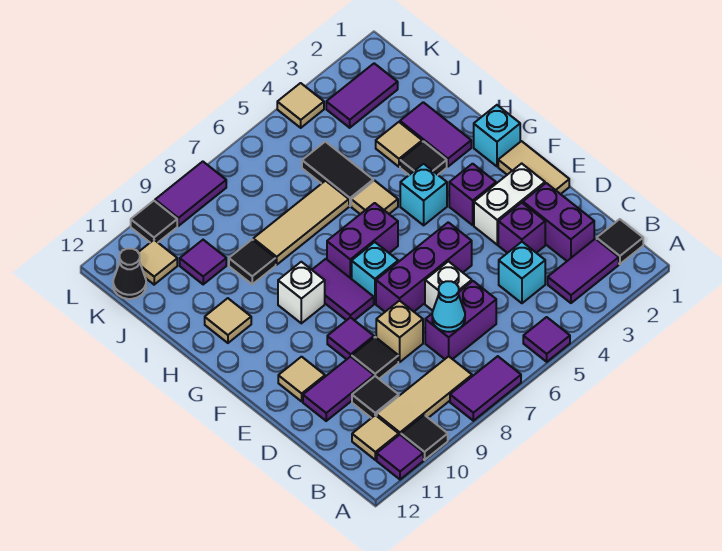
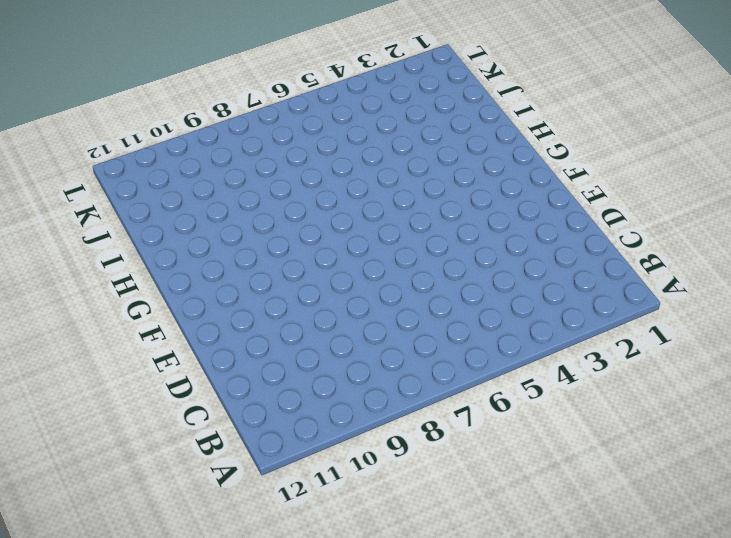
none -> purple tile A5 level 1
none -> purple tile A7:A8 level 1
none -> black tile A10 level 1
none -> purple tile A11 level 1

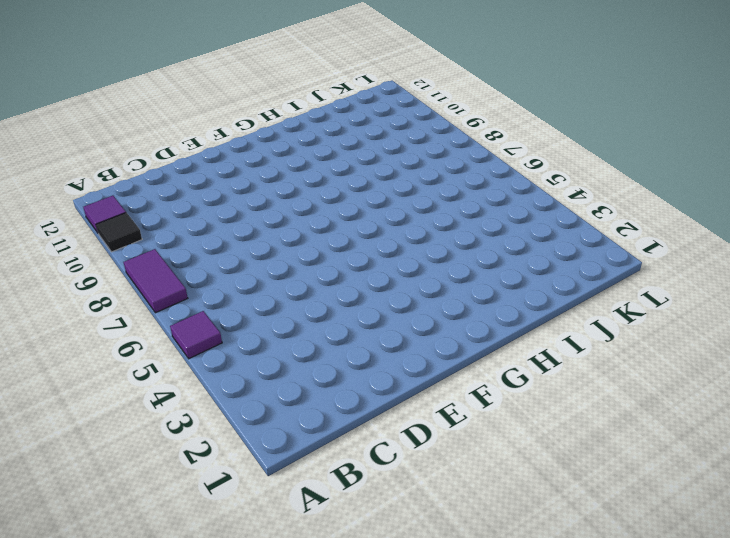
none -> black tile B1 level 1
none -> purple tile B2:B3 level 1
none -> tan tile B8:B10 level 1
none -> tan tile B11 level 1

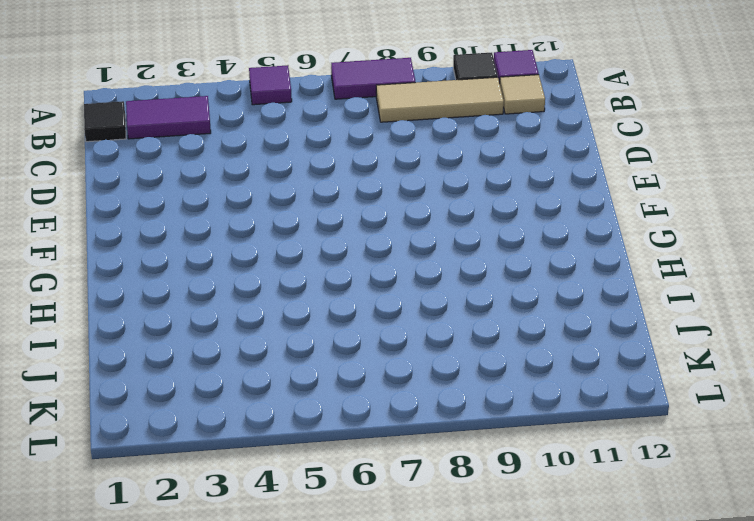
none -> purple brick C2:D2 level 1
none -> cyan brick C4 level 1
none -> purple brick C6:C7 level 1
none -> black tile C10 level 1

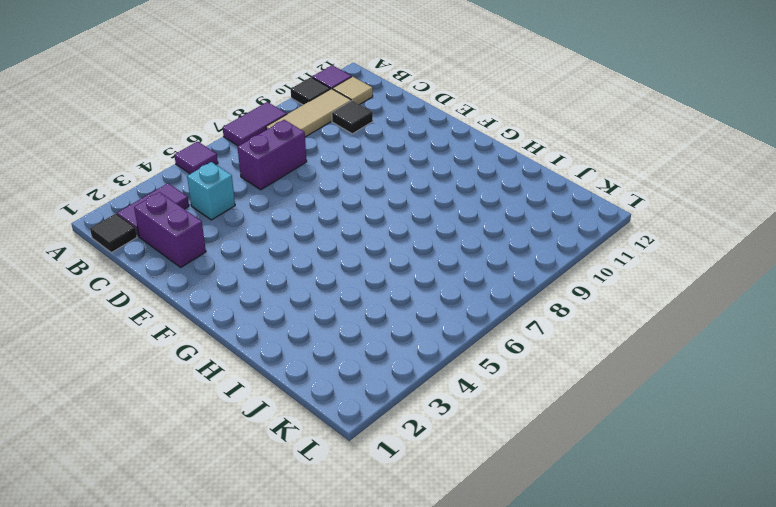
none -> purple brick D3 level 1
none -> white brick D6 level 1
none -> tan brick D8 level 1
none -> black tile D9 level 1

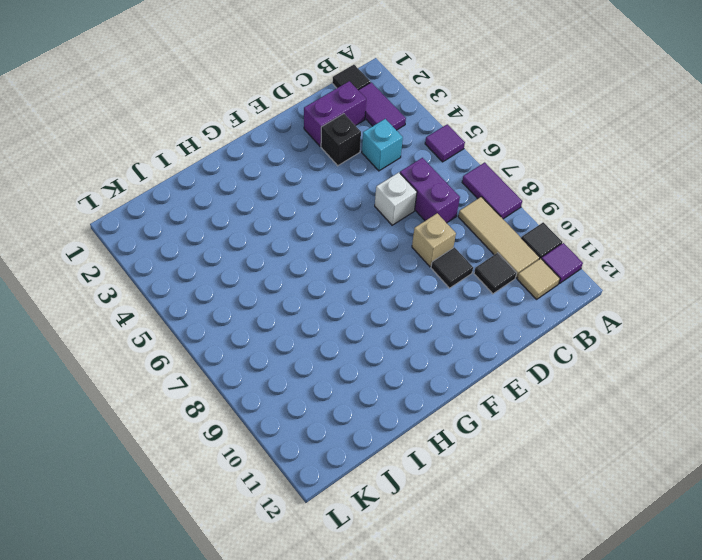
black brick D3 level 1 -> purple brick D3 level 1
none -> purple tile D10:D11 level 1
none -> tan tile E1:F1 level 1
none -> white brick E2:E3 level 1
none -> purple brick E5:E7 level 1

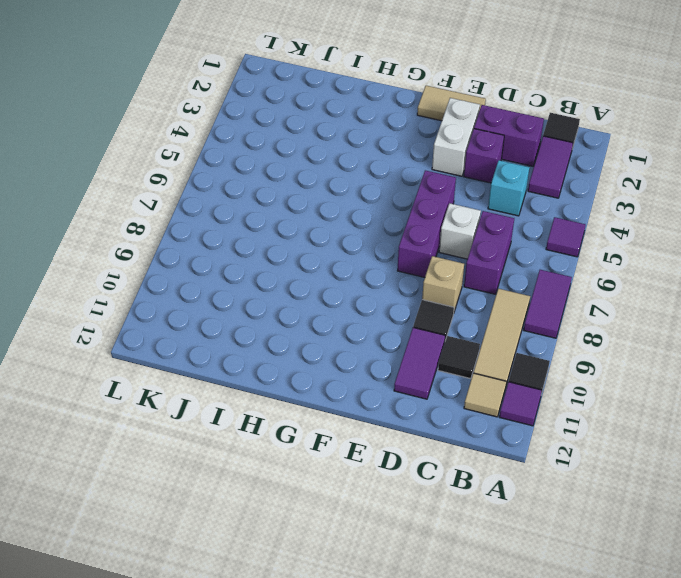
none -> purple tile E9 level 1
none -> tan tile E11 level 1
none -> purple brick F3 level 1
none -> cyan brick F7 level 1

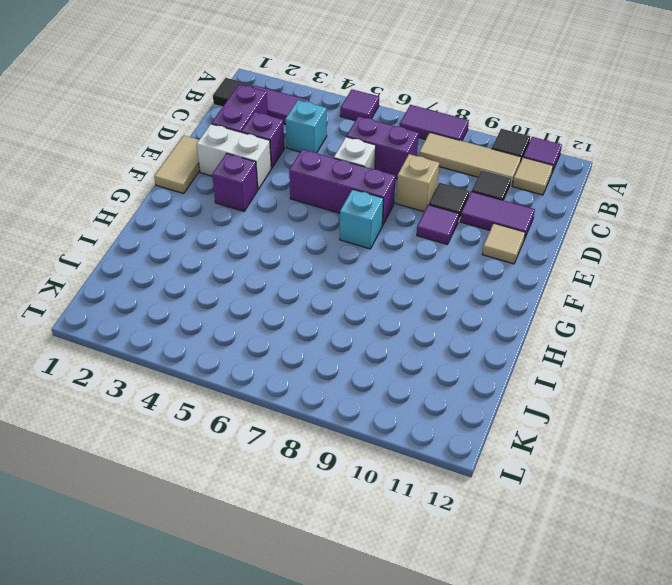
none -> purple tile F8:G8 level 1
none -> cyan brick G1 level 1
none -> cyan brick G4 level 1
none -> purple brick G6:G7 level 1

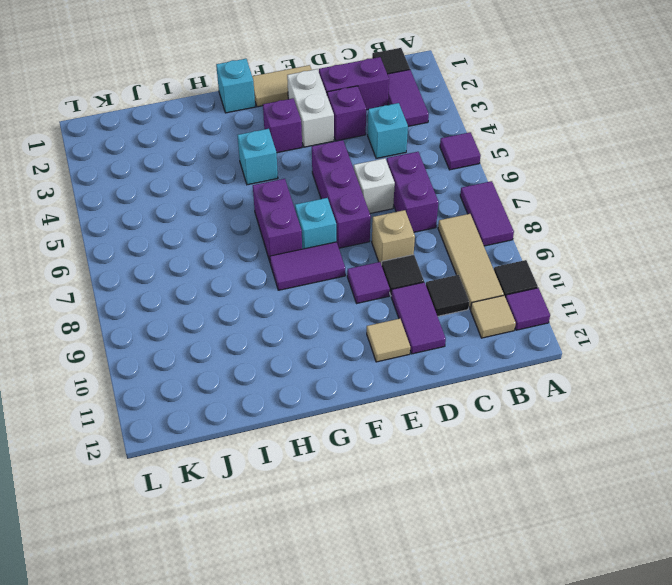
none -> white brick G9 level 1
none -> purple tile H2:I2 level 1
none -> black tile H3 level 1
none -> tan tile H5 level 1

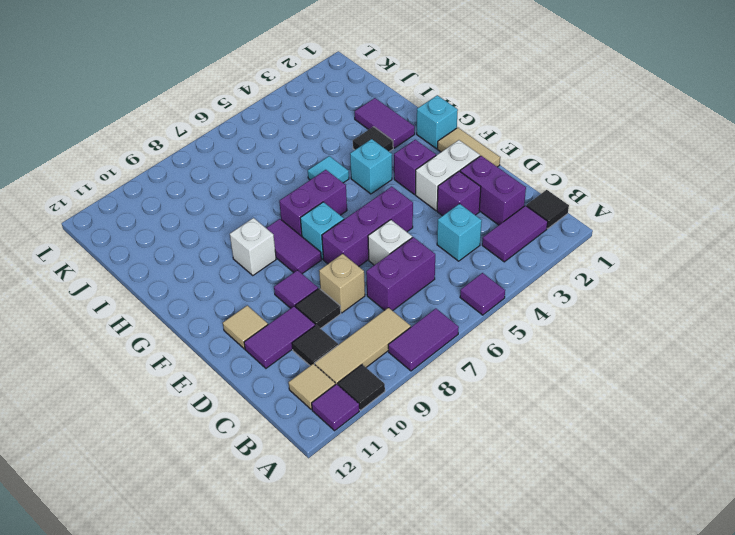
cyan tile H5 level 1 -> tan tile H5 level 1
none -> tan tile H11 level 1
none -> tan tile I3 level 1
none -> black tile I5:J5 level 1
none -> tan tile I6:I8 level 1

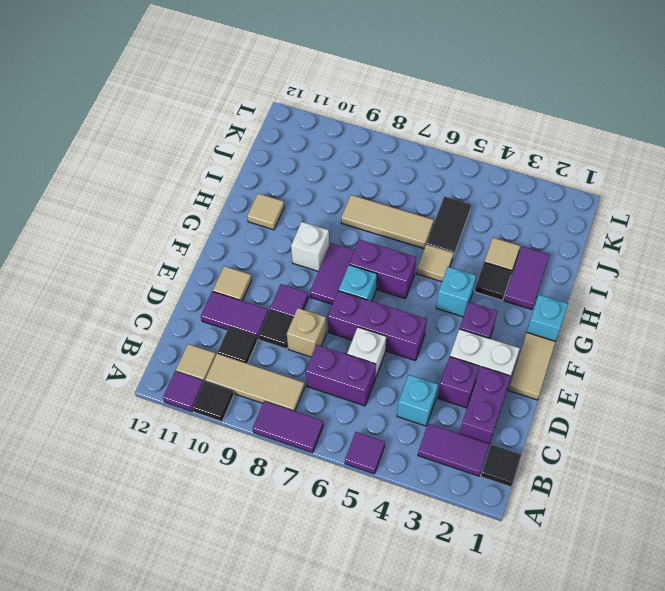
none -> black tile I9 level 1
none -> purple tile J10 level 1
none -> purple tile K2:K3 level 1
none -> tan tile K11 level 1

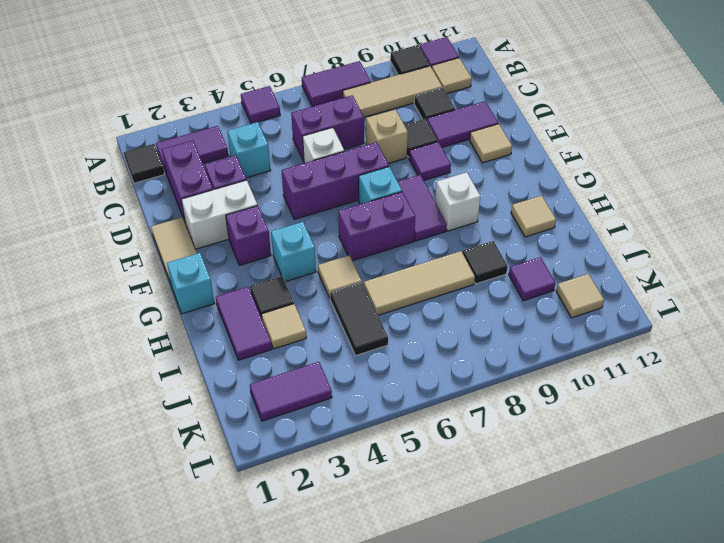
none -> black cone K12 level 1
none -> tan tile L4 level 1
none -> purple tile L8:L9 level 1
none -> black tile L10 level 1

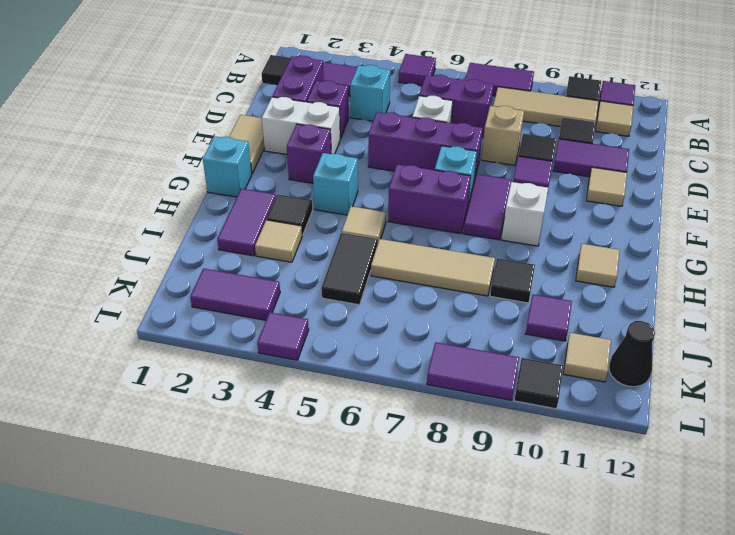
purple tile L4 level 1 -> tan tile L4 level 1
none -> cyan cone C7 level 2

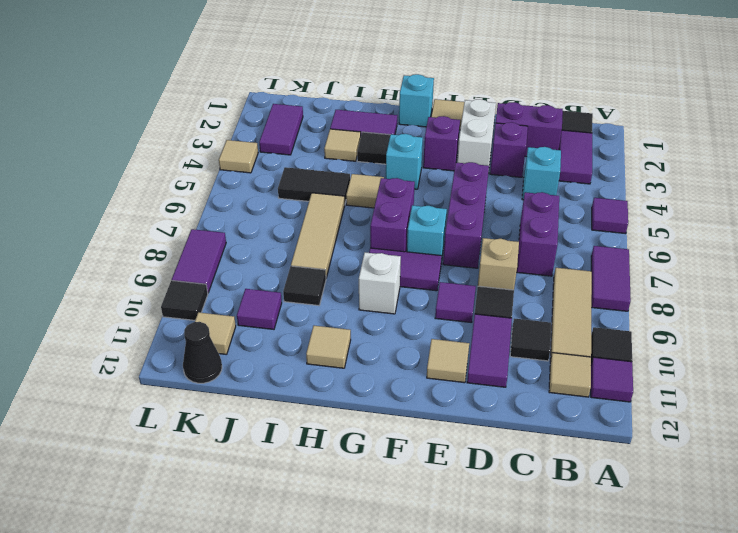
none -> white brick D6 level 1
none -> cyan cone C7 level 2

